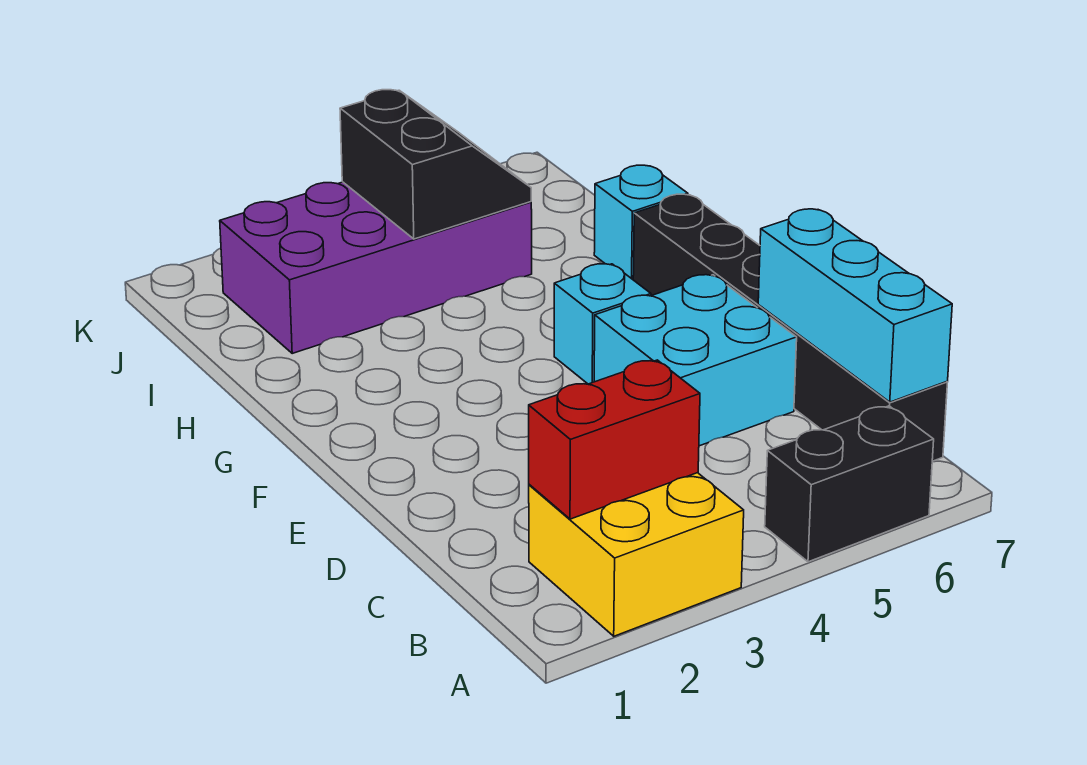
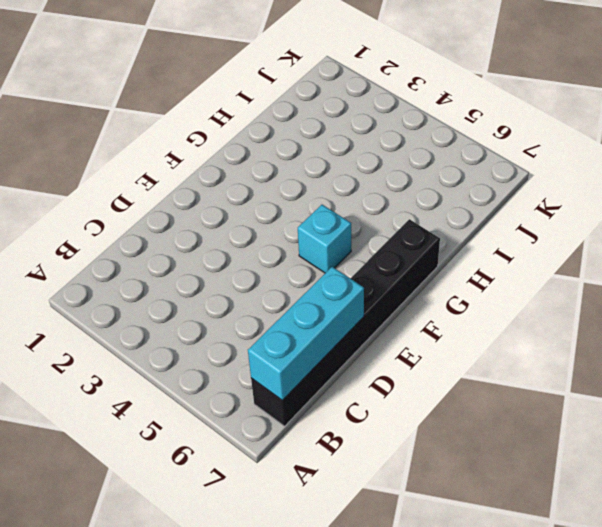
none -> yellow brick A2:B3 level 1
none -> black brick A5:A6 level 1

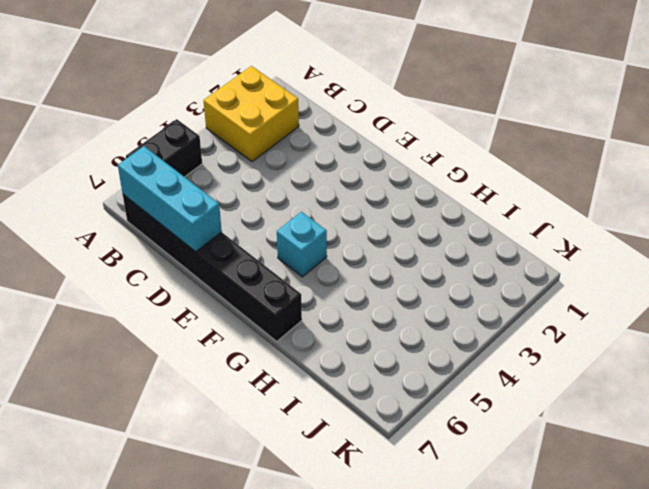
none -> cyan brick D5:E6 level 1
none -> cyan brick H7 level 1

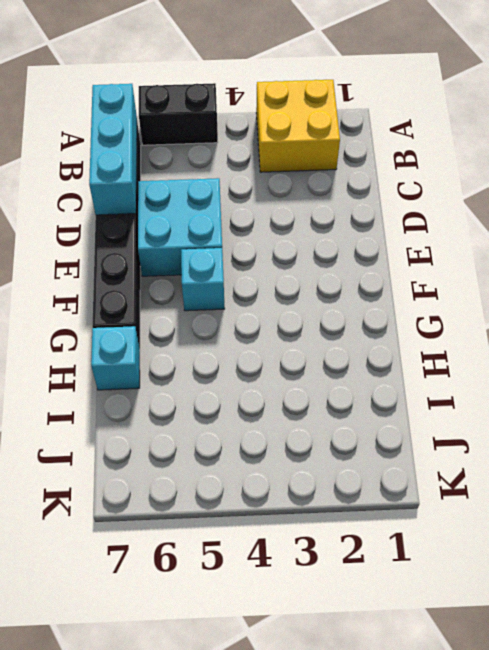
none -> purple brick I2:J5 level 1
none -> red brick B2:B3 level 2

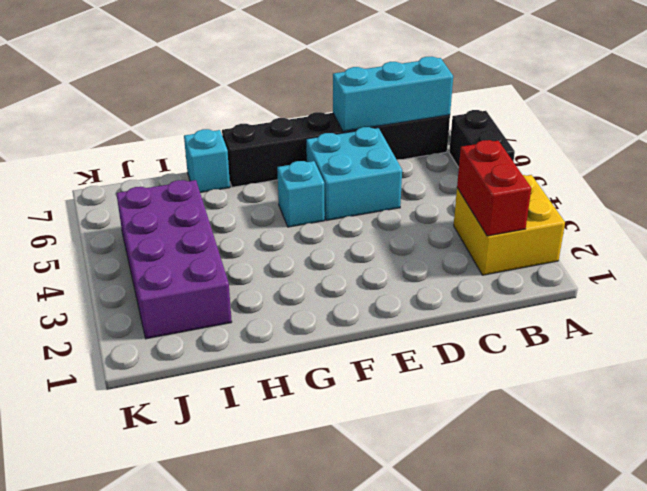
none -> black slope I4:J5 level 2 top 4

